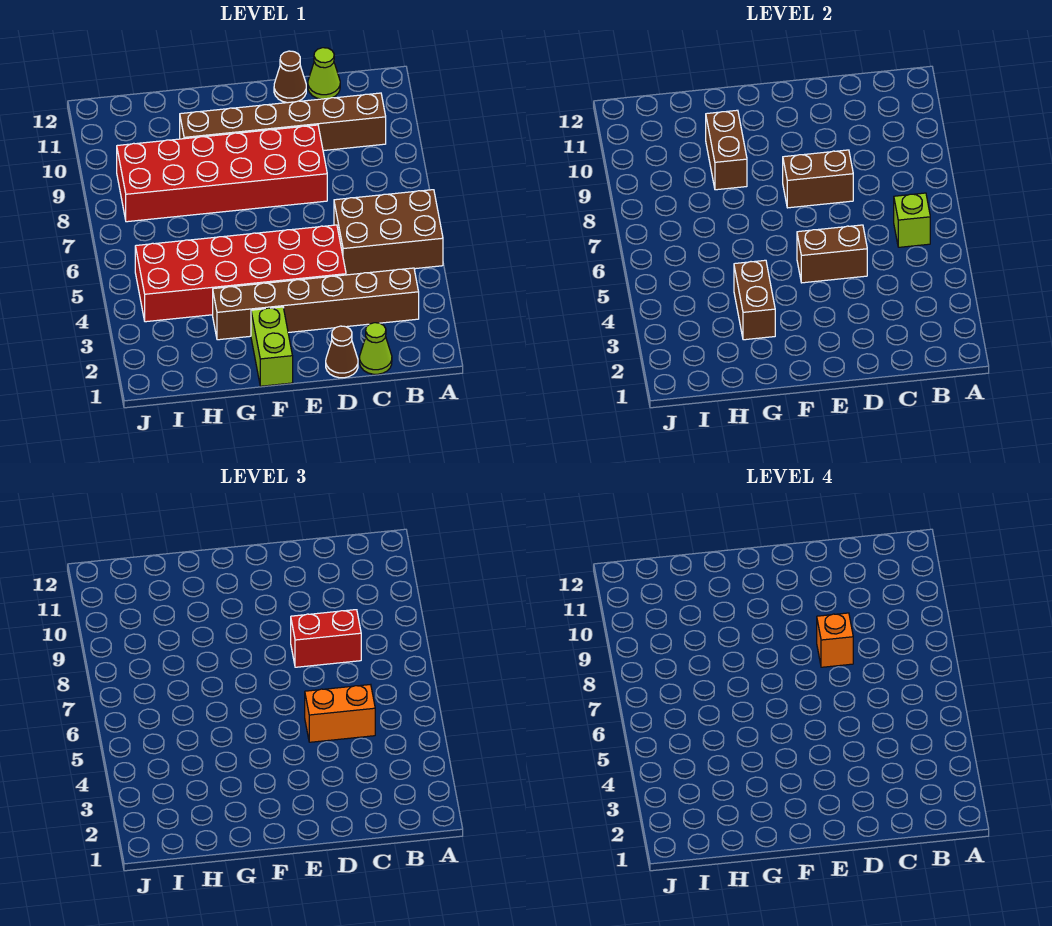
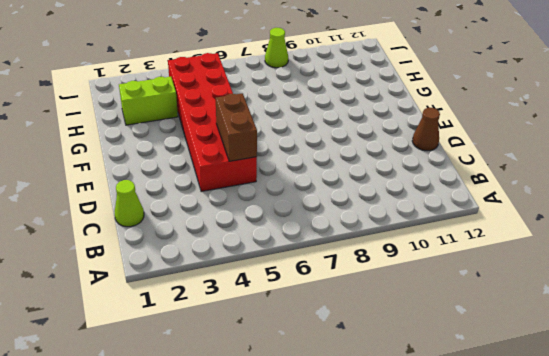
lime brick H2:H3 level 1 -> lime brick F1:F2 level 1
lime cone J8 level 1 -> lime cone C12 level 1
none -> brown brick A5:C6 level 1
none -> brown brick B3:G3 level 1
none -> brown brick B10:G10 level 1

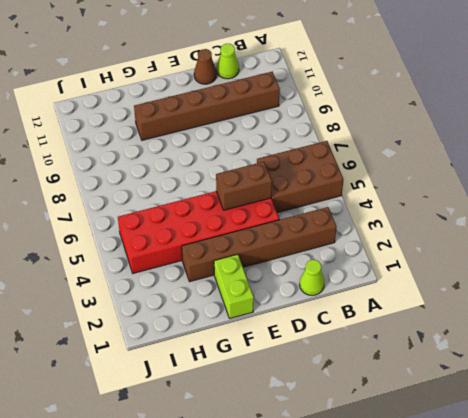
none -> brown cone D1 level 1
none -> red brick D8:I9 level 1
none -> lime brick B6 level 2

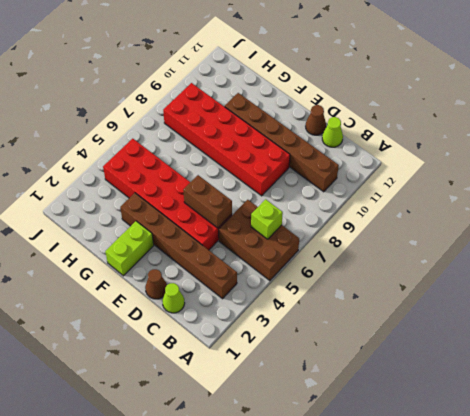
none -> brown brick D8:E8 level 2
none -> brown brick G3:G4 level 2
none -> brown brick G9:G10 level 2

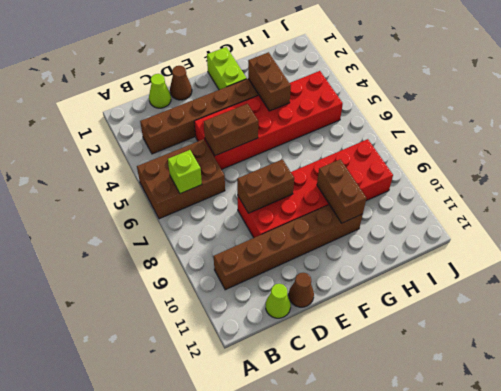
none -> orange brick C5:D5 level 3
none -> red brick C8:D8 level 3
none -> orange brick D8 level 4

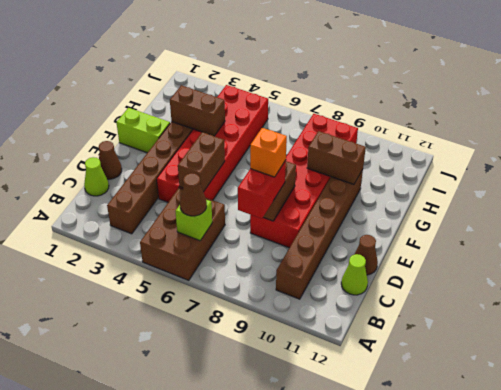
brown cone B6 level 3 -> none
none -> orange brick C5:D5 level 3

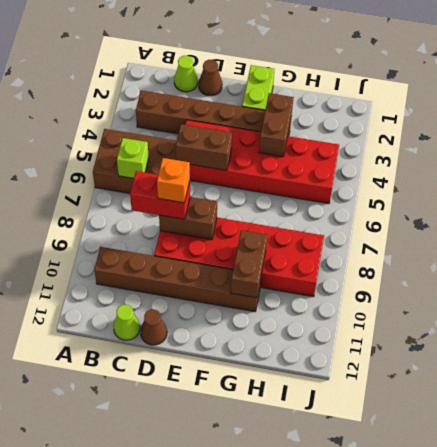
none -> orange brick C5:D5 level 3

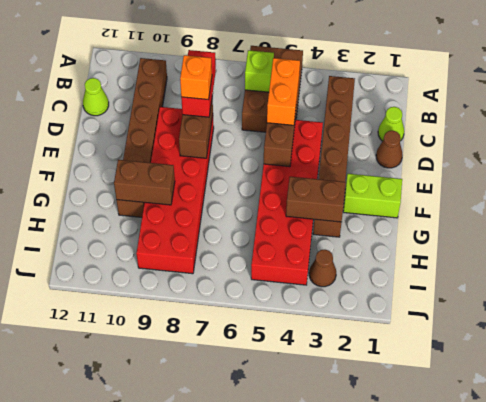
brown cone I3 level 1 -> brown cone D12 level 1

